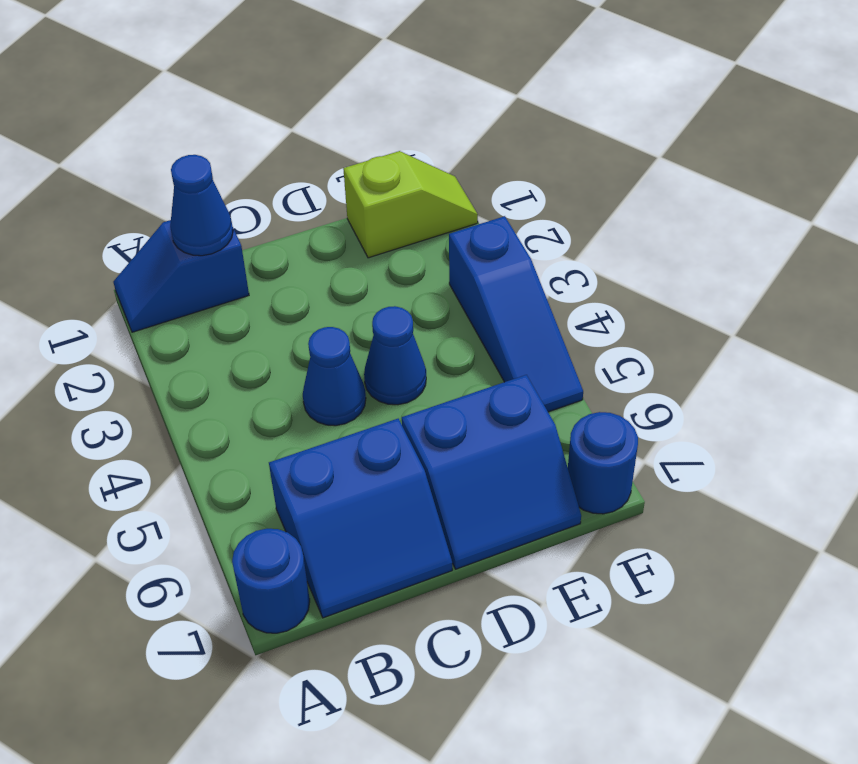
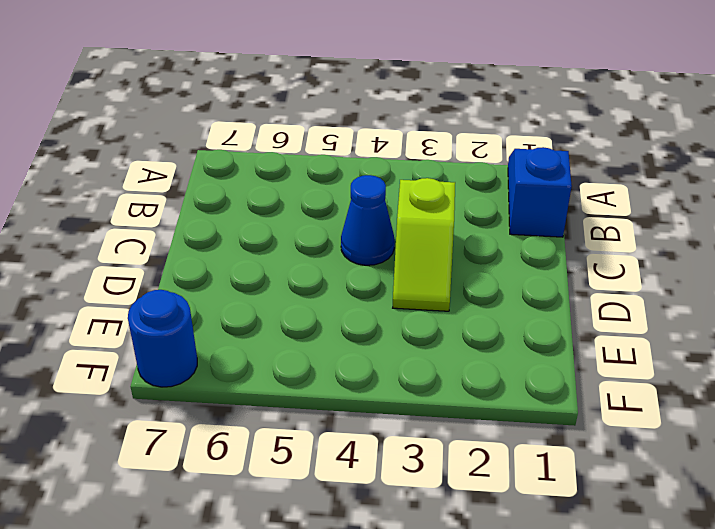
lime slope C3:D3 level 1 top C -> lime slope E1:F1 level 1 top E
none -> blue round brick A7 level 1
none -> blue slope B6:C7 level 1 top 6

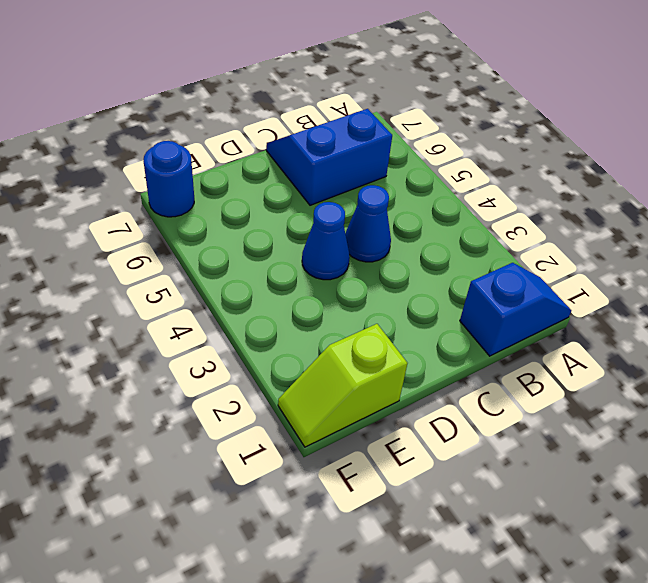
none -> blue round brick A7 level 1
none -> blue slope D6:E7 level 1 top 6

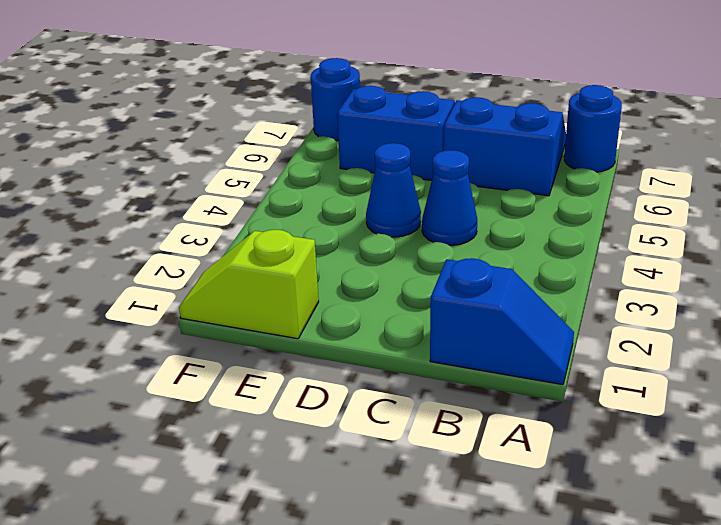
none -> blue slope F3:F5 level 1 top 3
none -> blue cone B1 level 2

